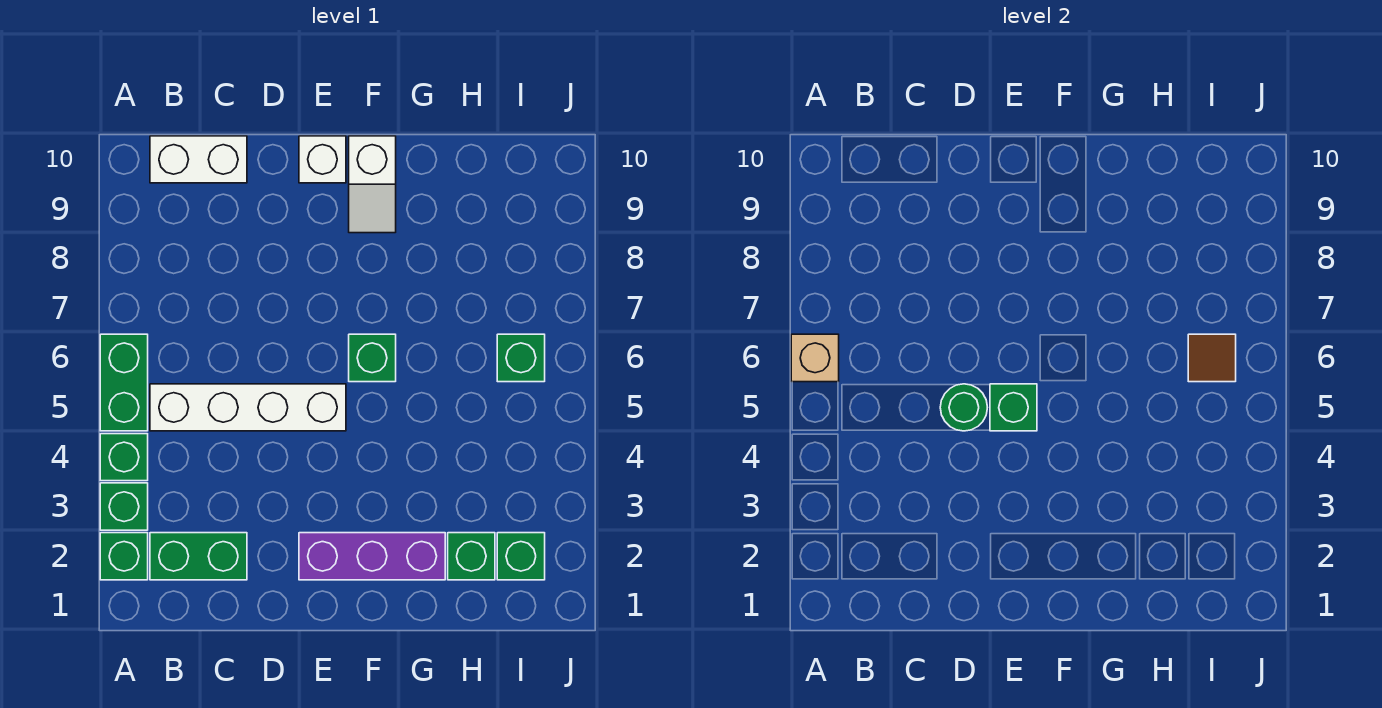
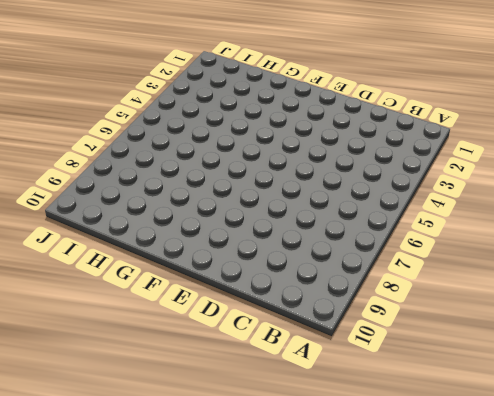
none -> green brick A2 level 1
none -> green brick A3 level 1
none -> green brick A4 level 1

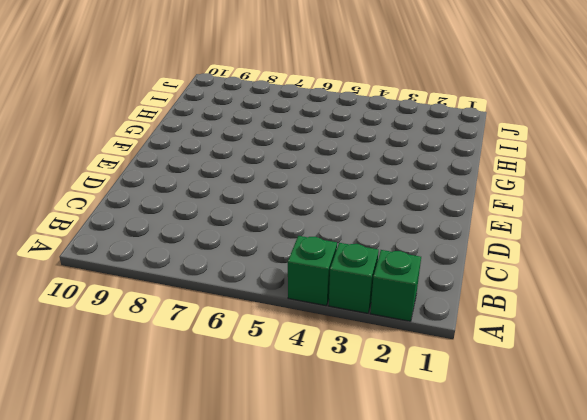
none -> green brick A5:A6 level 1
none -> green brick B2:C2 level 1
none -> white brick B5:E5 level 1

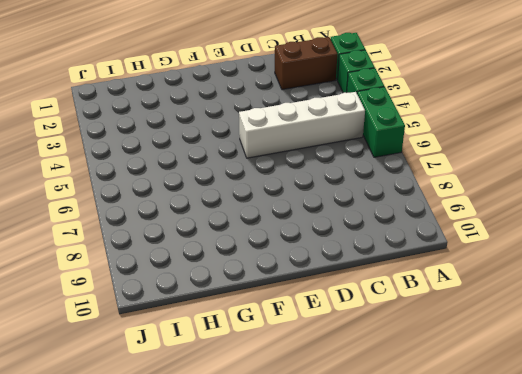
brown brick B2:C2 level 1 -> green brick B2:C2 level 1
none -> white brick B10:C10 level 1
none -> purple brick E2:G2 level 1
none -> white brick E10 level 1

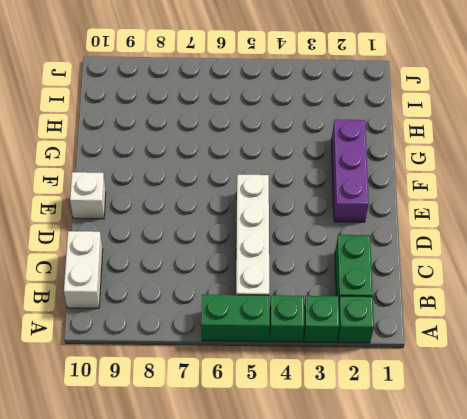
none -> green brick F6 level 1
none -> white slope F9:F10 level 1 top 10
none -> green brick H2 level 1

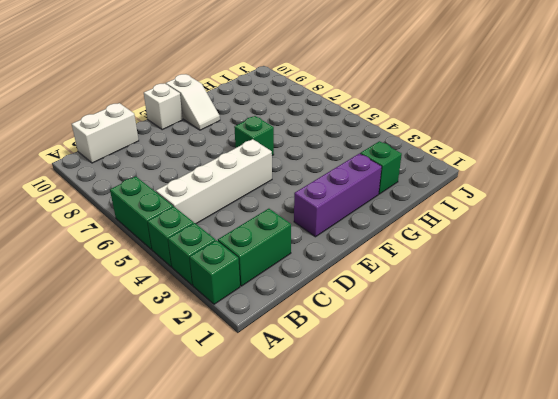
none -> green brick I2 level 1
none -> green brick I6 level 1
none -> tan brick A6 level 2

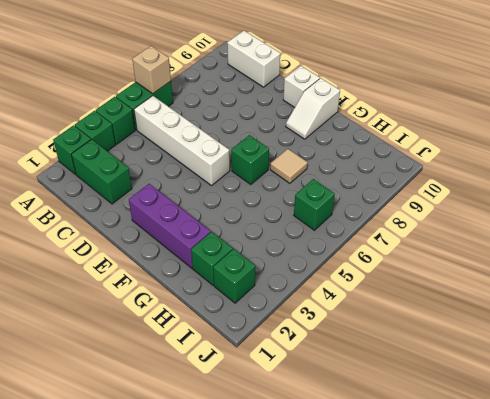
tan tile G7 level 1 -> none
none -> green round brick D5 level 2
none -> green brick E5 level 2
none -> brown tile I6 level 2

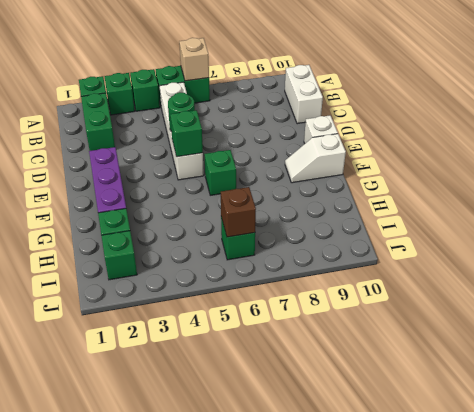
brown brick I6 level 2 -> brown tile I6 level 2

